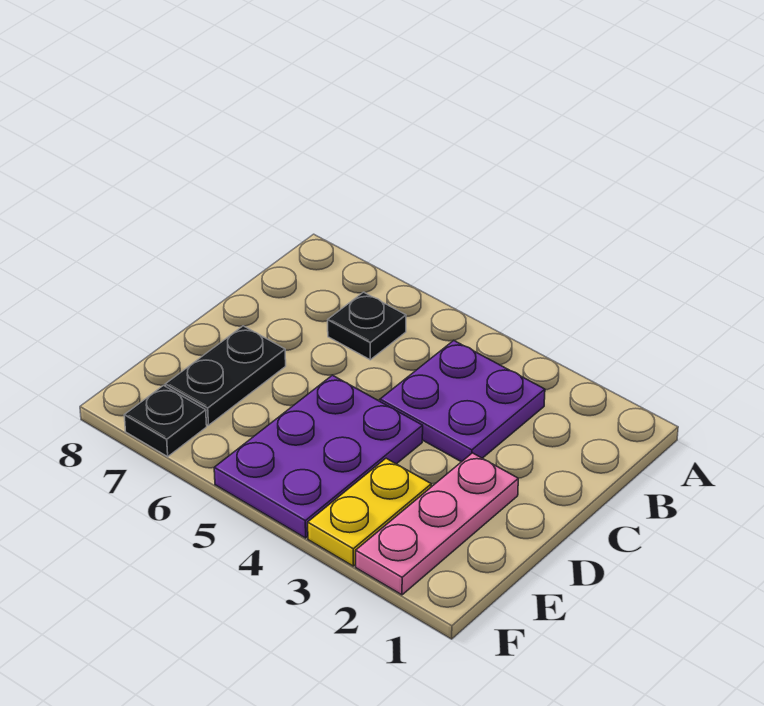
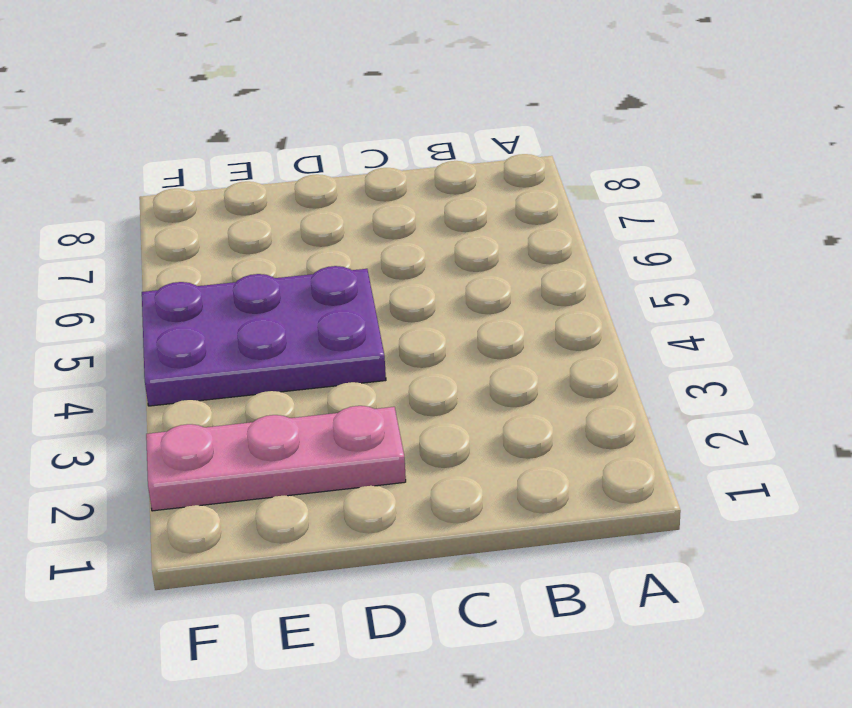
none -> purple plate B3:C4 level 1
none -> black plate B6 level 1

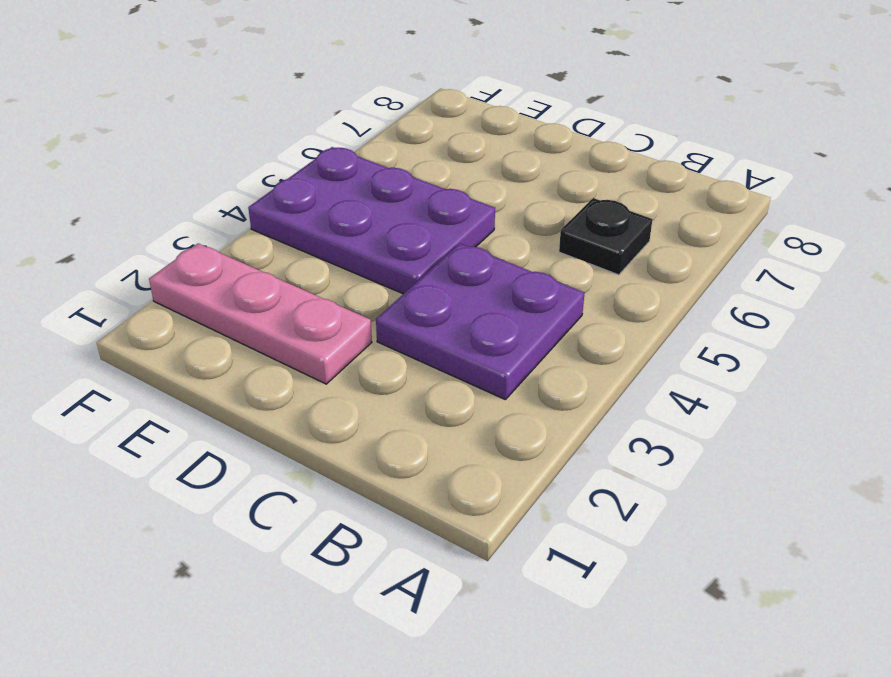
none -> black plate D7:E7 level 1
none -> yellow plate E3:F3 level 1

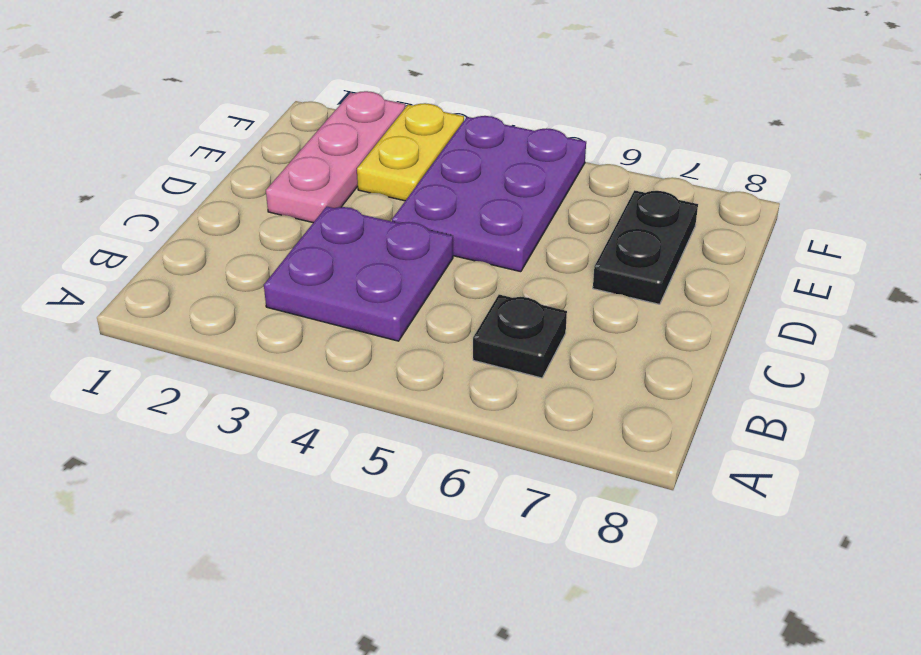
none -> black plate F7 level 1

